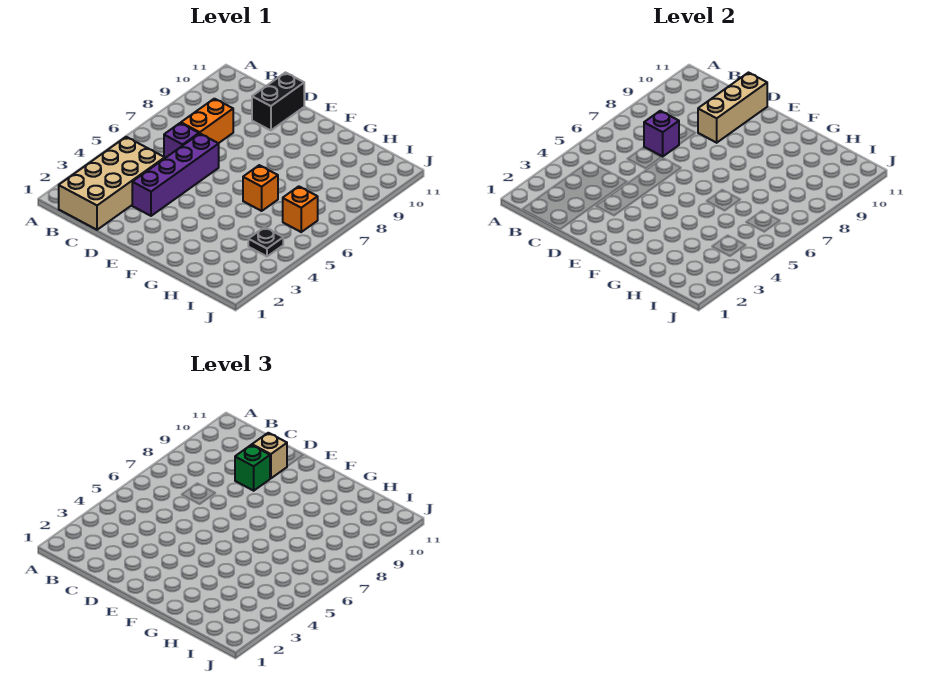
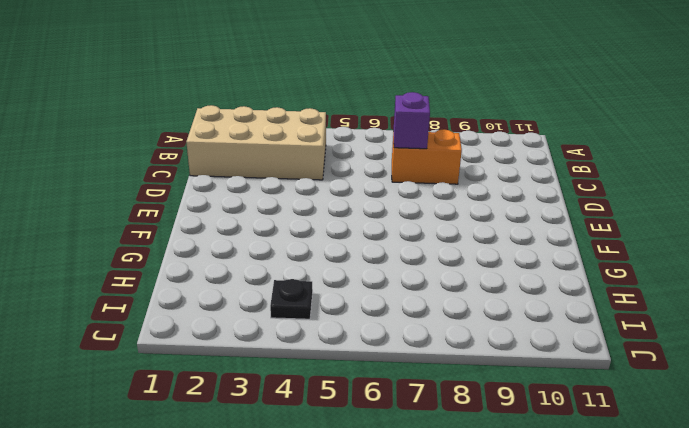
none -> purple brick C6 level 1
none -> purple brick D3:D6 level 1
none -> black brick D10:D11 level 1

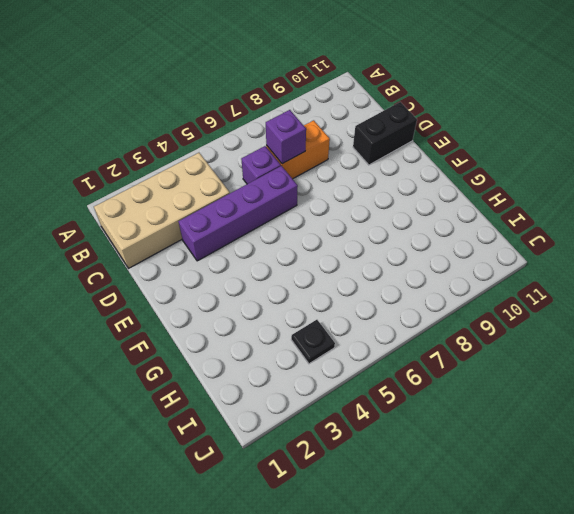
none -> orange brick G6 level 1
none -> orange brick I6 level 1
none -> tan brick D9:D11 level 2

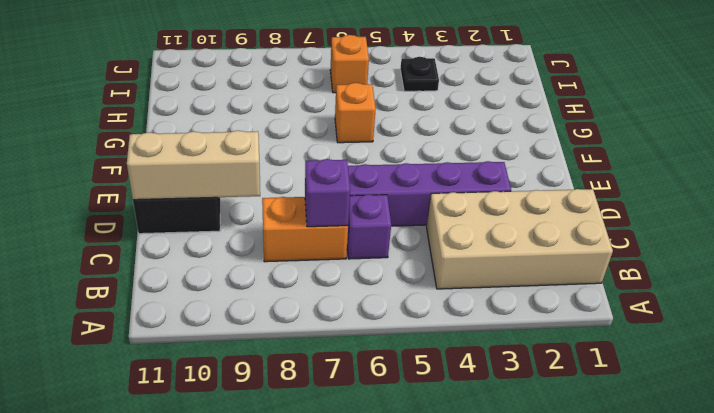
none -> green brick D9 level 3
none -> tan brick D10 level 3

